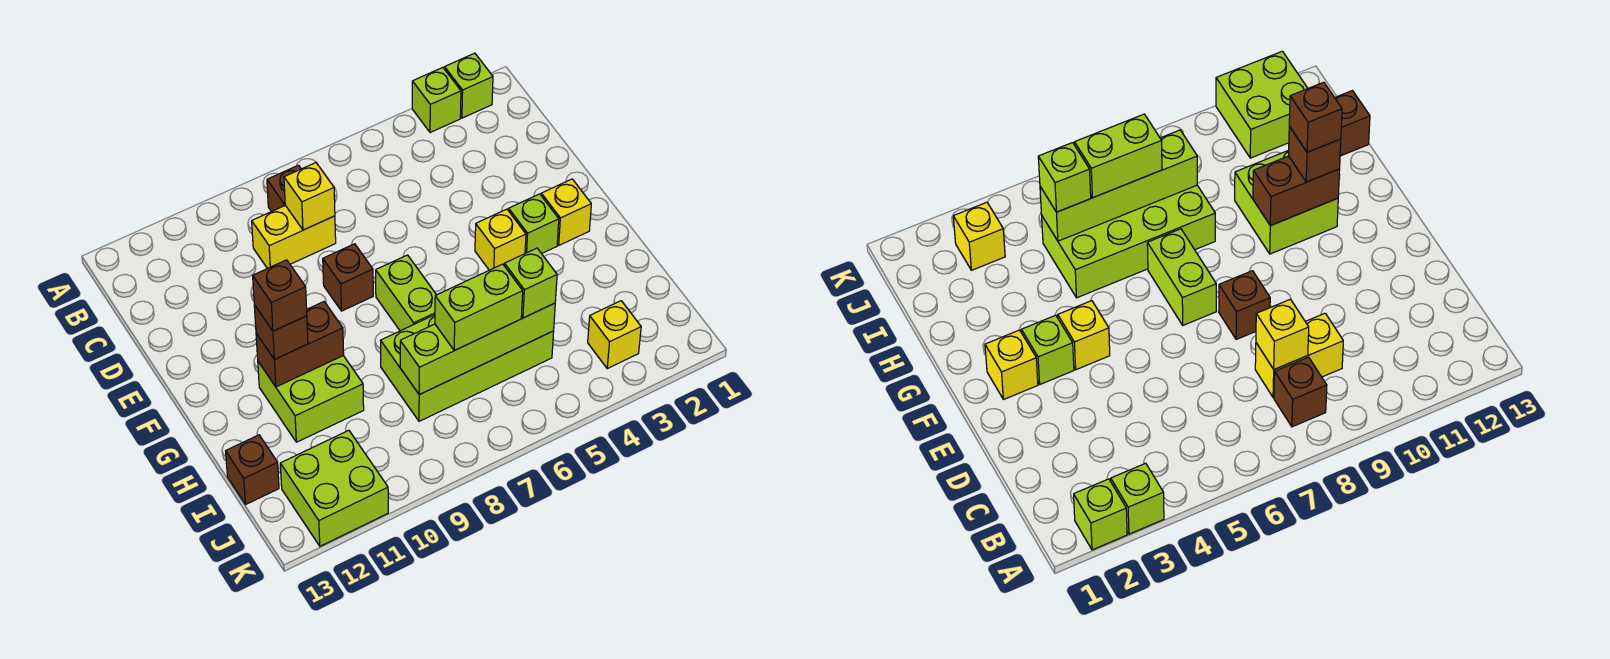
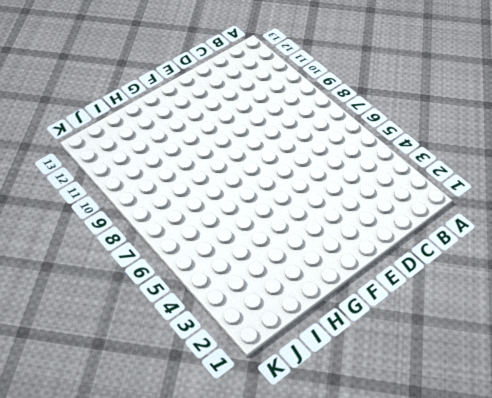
none -> lime brick A2 level 1
none -> lime brick A3 level 1
none -> brown brick B8 level 1

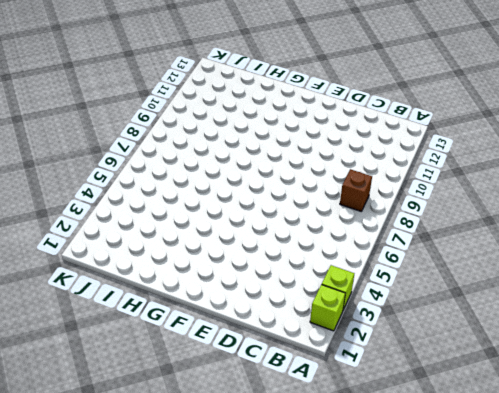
none -> yellow brick C8:C9 level 1
none -> brown brick E8 level 1
none -> yellow brick F2 level 1

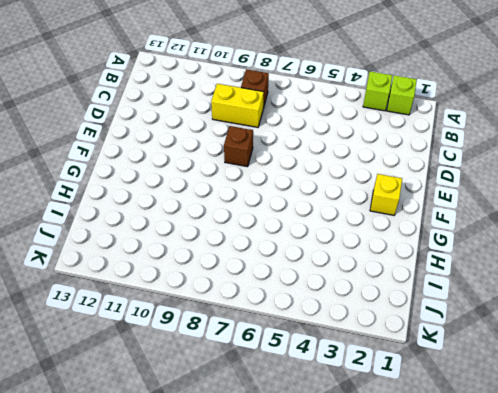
none -> lime brick F3 level 1
none -> yellow brick F4 level 1
none -> lime brick F7:G7 level 1

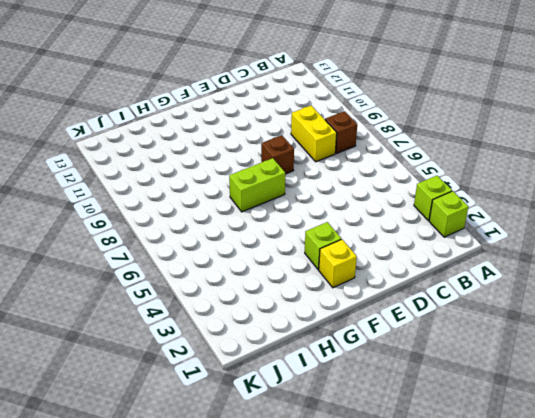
none -> yellow brick F4 level 1
none -> lime brick G10:H11 level 1
none -> lime brick H5:I8 level 1

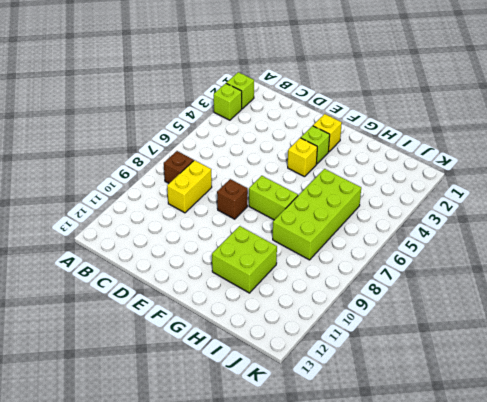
none -> brown brick I13 level 1
none -> yellow brick J3 level 1
none -> lime brick J11:K12 level 1

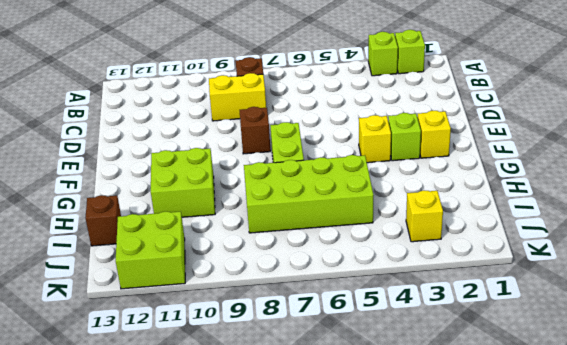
none -> yellow brick C8 level 2
none -> brown brick G10:G11 level 2
none -> lime brick I5:I8 level 2

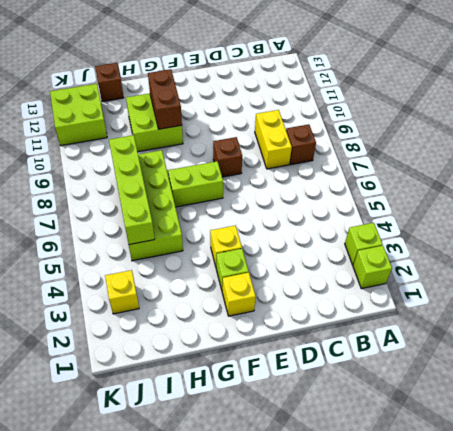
none -> yellow brick C8 level 2
none -> brown brick G11 level 3
none -> lime brick I5 level 3

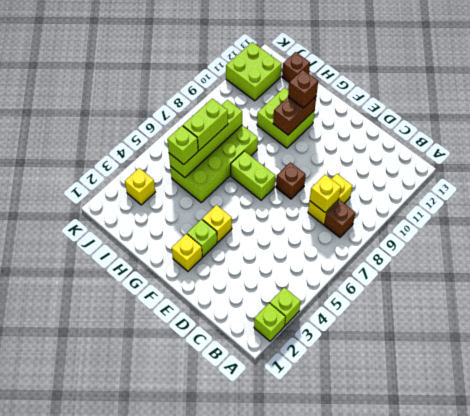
none -> brown brick G11 level 4

